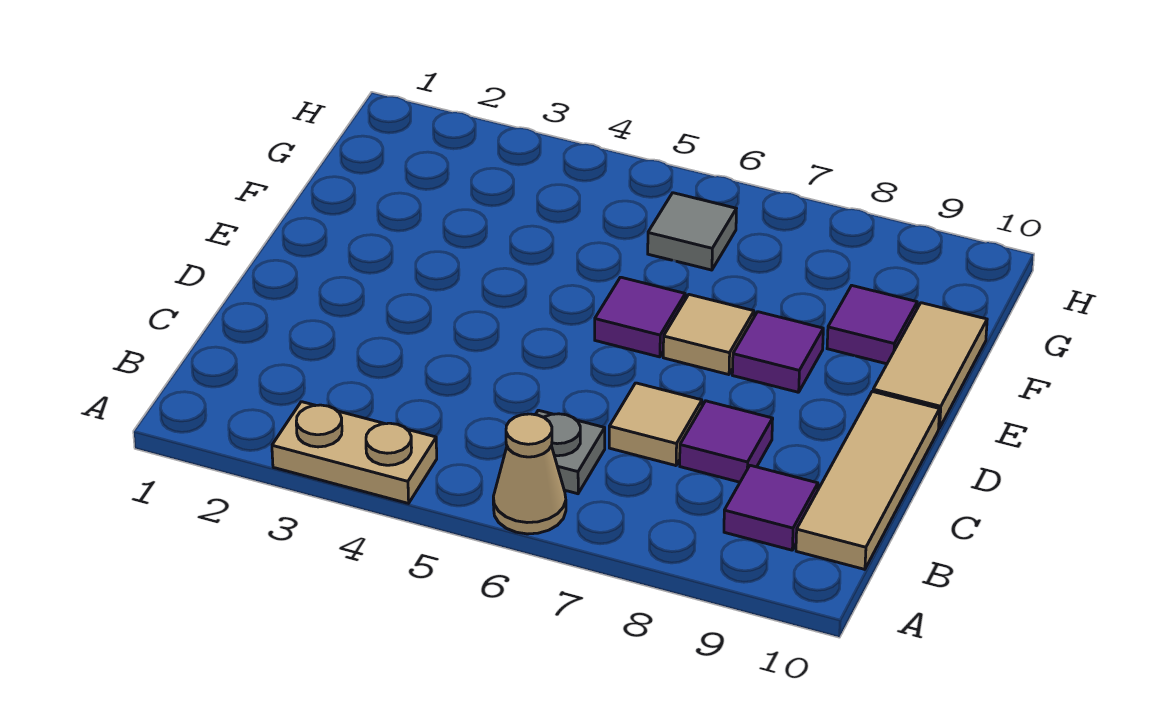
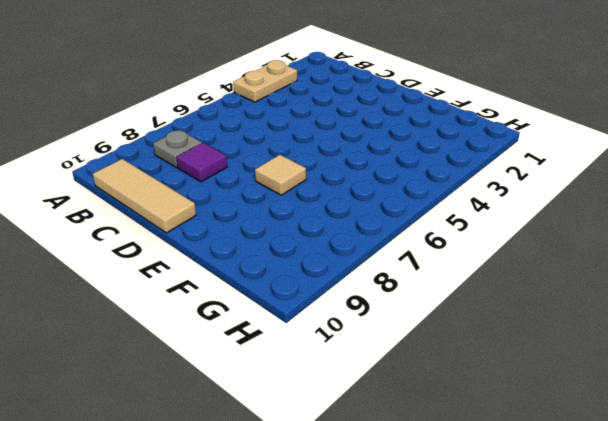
grey plate B8 level 1 -> grey plate B6 level 1
none -> tan cone A6 level 1
none -> purple tile B9 level 1
none -> tan tile C7 level 1

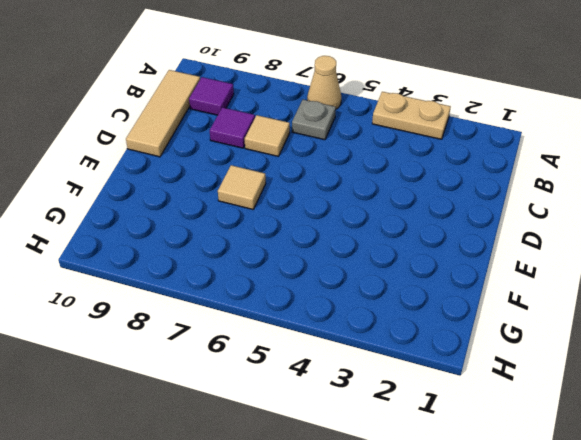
none -> purple tile E6 level 1
none -> purple tile E8 level 1
none -> tan tile E10:F10 level 1

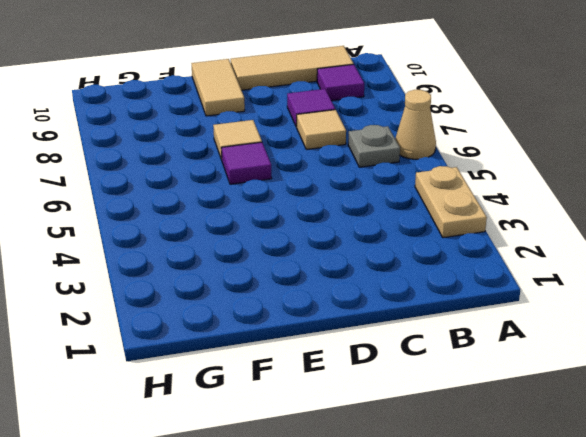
tan tile E9:E10 level 1 -> tan tile E10:F10 level 1
none -> purple tile E8 level 1
none -> purple tile F9 level 1
none -> grey tile G6 level 1

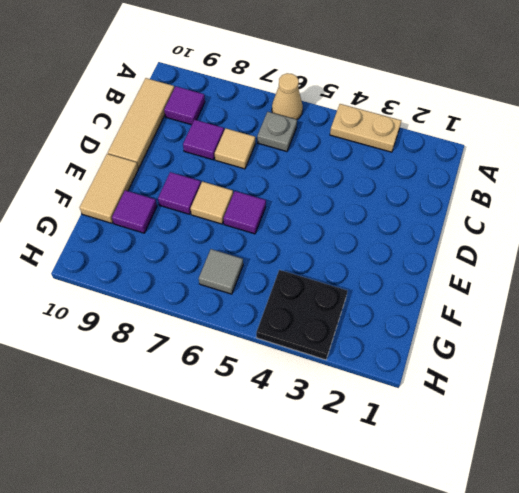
black plate G3:H4 level 1 -> none

